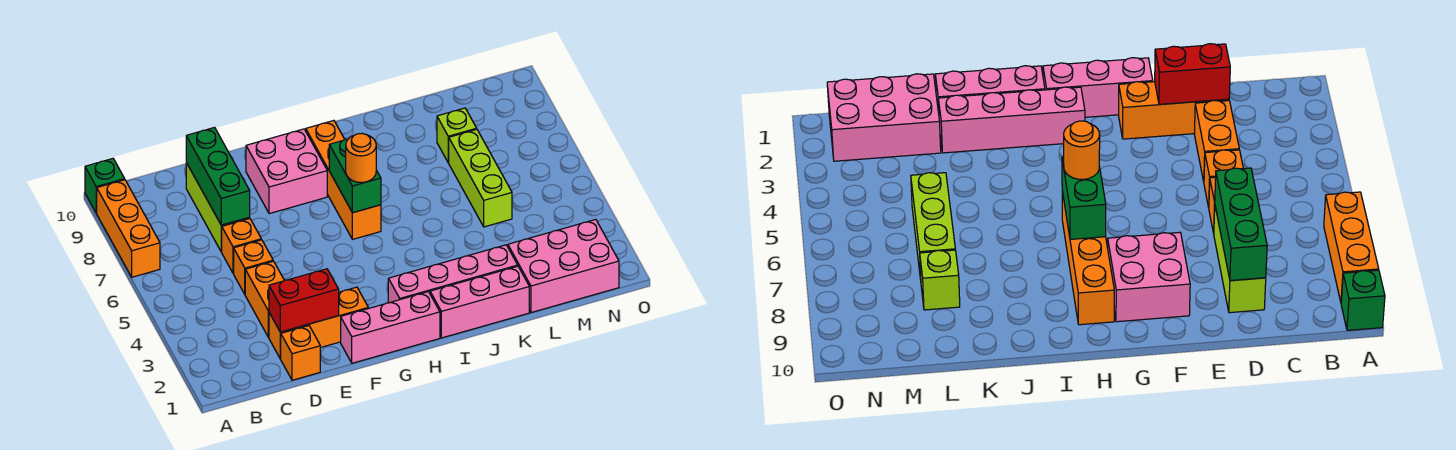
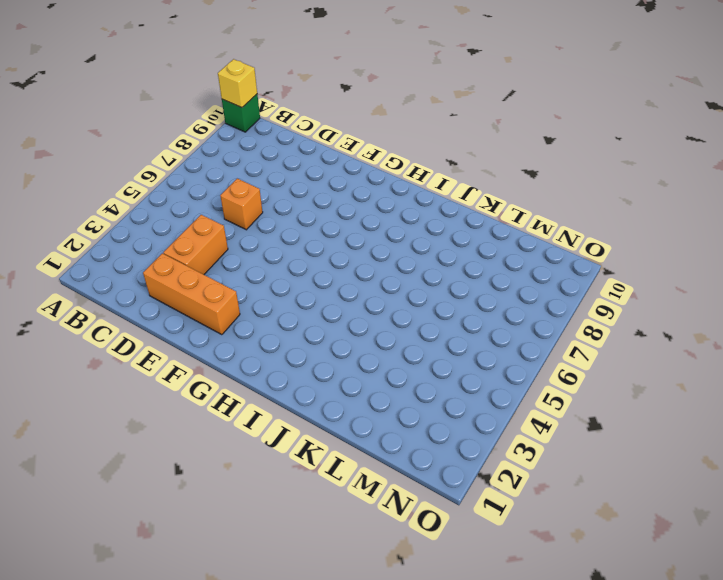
yellow brick A10 level 2 -> none
none -> orange brick A7:A9 level 1
none -> orange brick D1 level 1
none -> orange brick D5 level 1

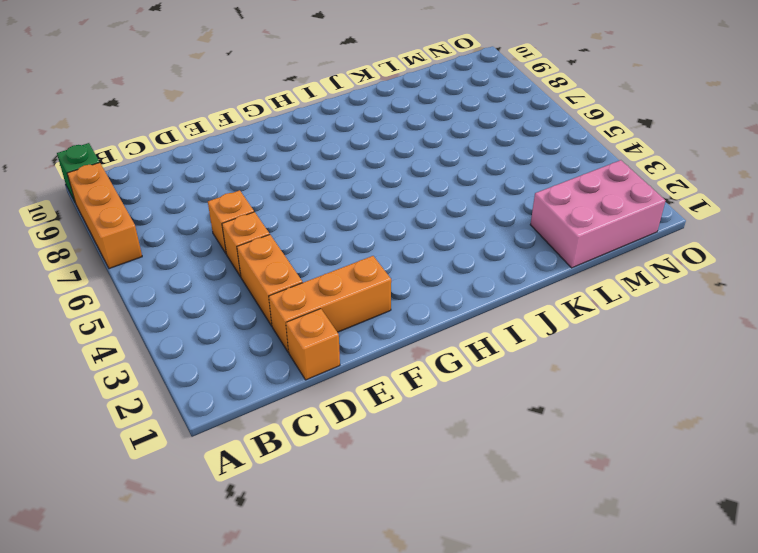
none -> lime brick D7:D9 level 1
none -> pink brick F1:H1 level 1
none -> pink brick F8:G9 level 1

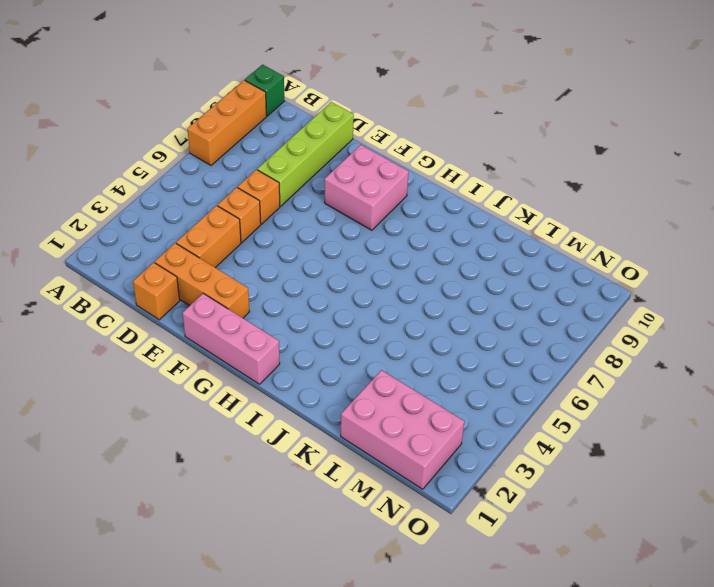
lime brick D7:D10 level 1 -> lime brick D7:D9 level 1
none -> pink brick H2:K2 level 1
none -> orange brick H6:H9 level 1
none -> pink brick I1:K1 level 1

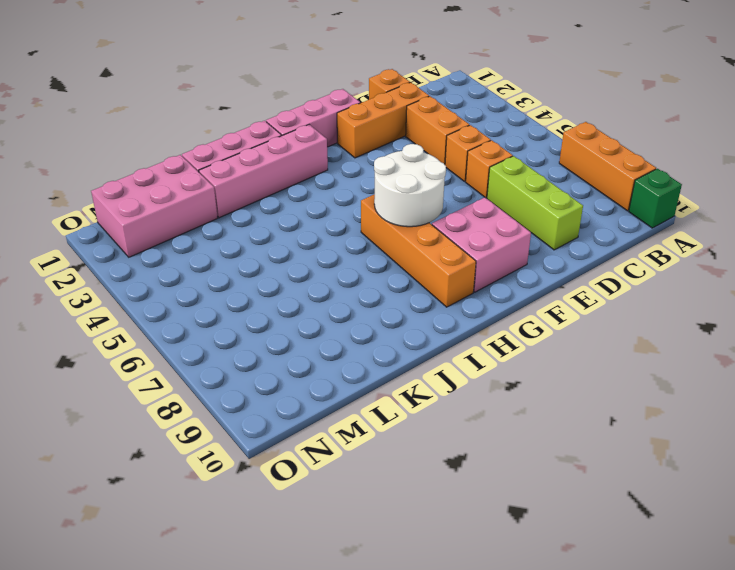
white round brick G6:H7 level 2 -> green brick H6:H7 level 2
none -> lime brick L5:L7 level 1
none -> lime brick L8 level 1
none -> red brick D2:E2 level 2

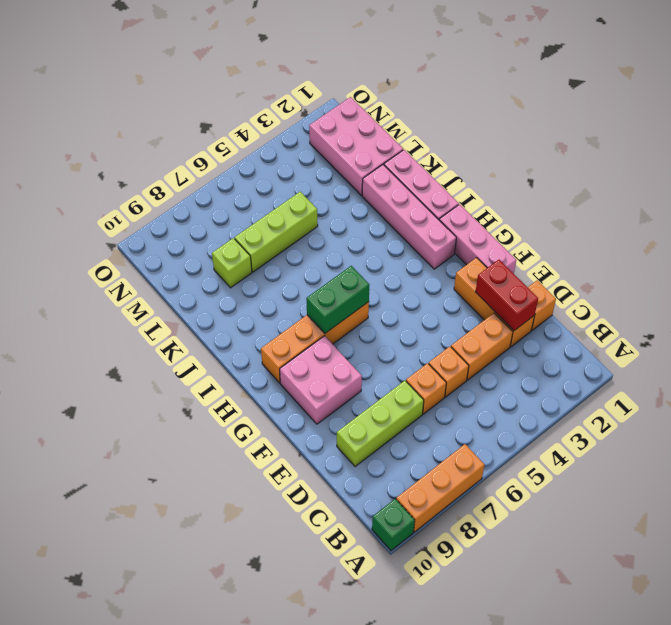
none -> green brick D7:D9 level 2
none -> orange round brick H6 level 3

